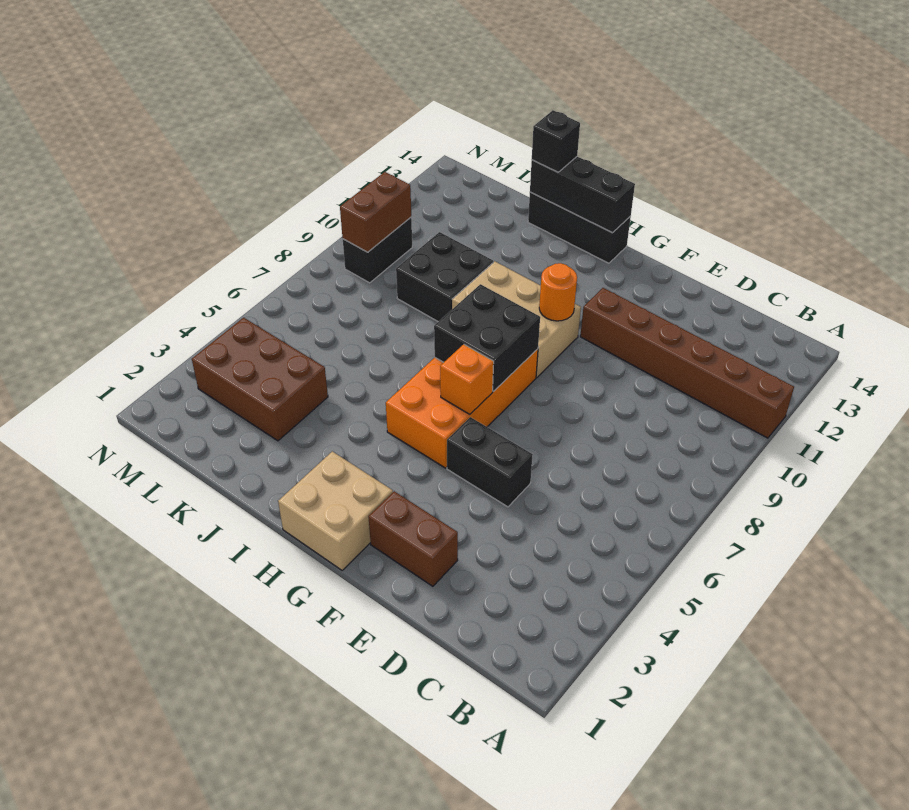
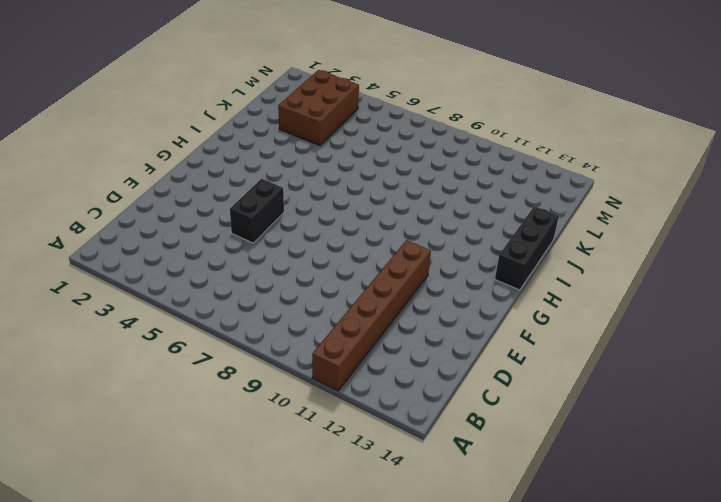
none -> brown brick E2:F2 level 1
none -> tan brick G1:H2 level 1
none -> orange brick G5:H8 level 1

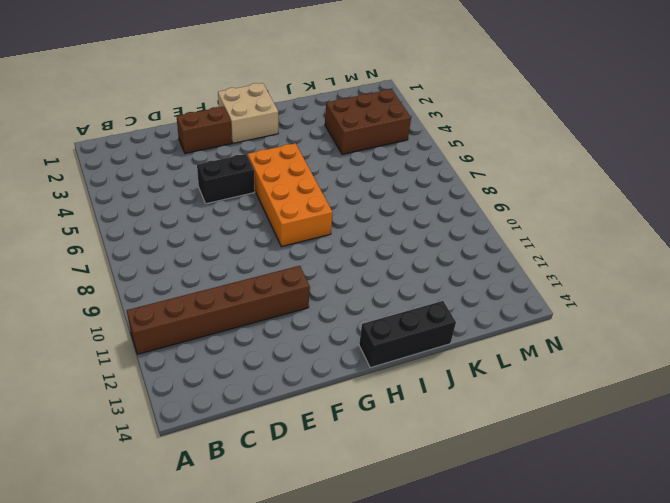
none -> tan brick G9:I10 level 1
none -> black brick J9:K10 level 1
none -> black brick M9:M10 level 1

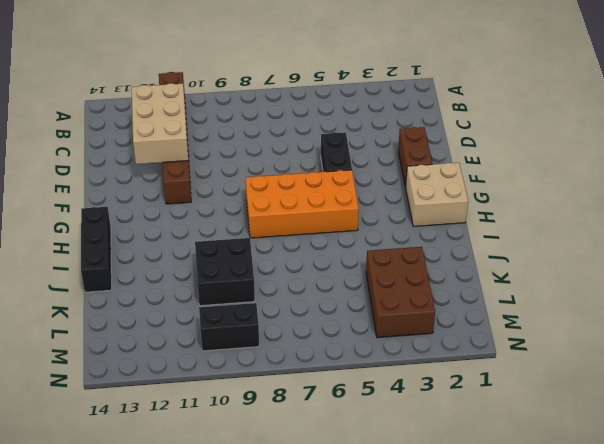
tan brick C11:E12 level 2 -> tan brick G9:I10 level 1
none -> orange brick G6 level 2
none -> black brick G7:H8 level 2
none -> orange round brick G10 level 2

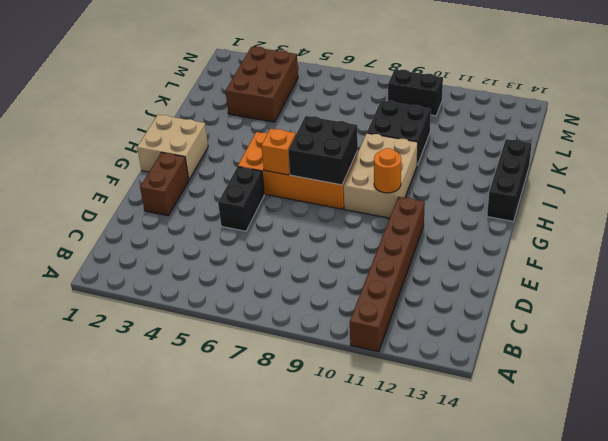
none -> black brick H14:J14 level 2
none -> brown brick M9:M10 level 2
none -> black brick J14 level 3

